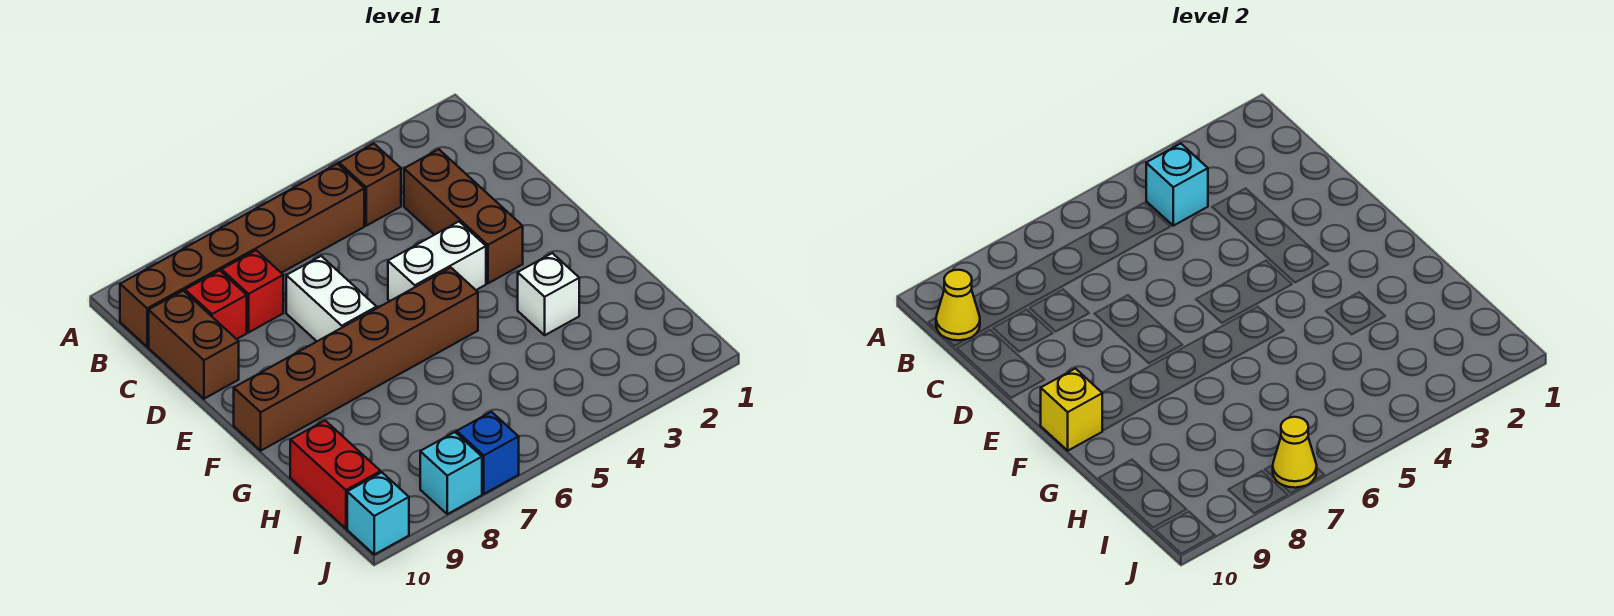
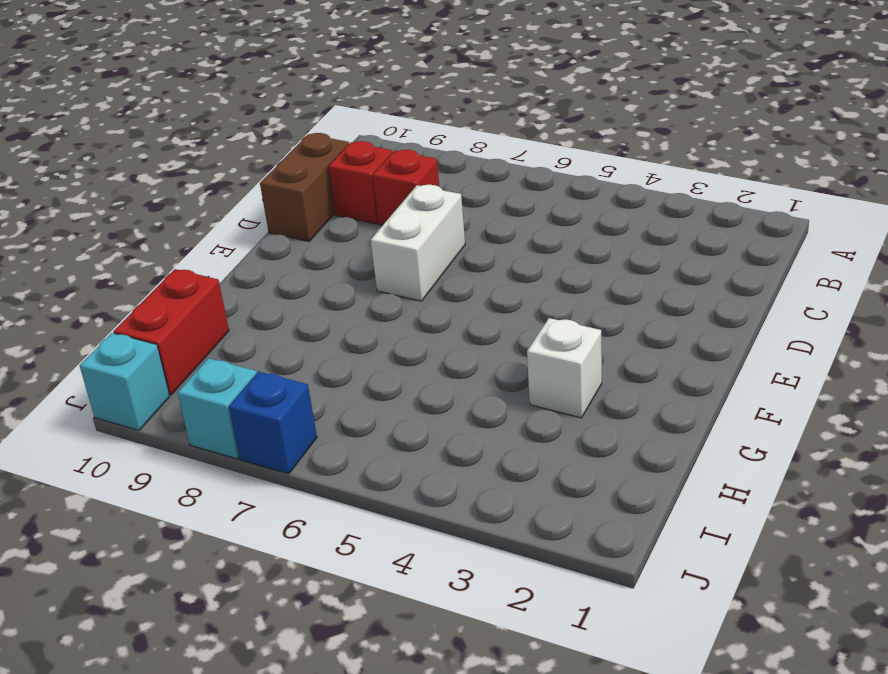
none -> brown brick B4 level 1
none -> brown brick B5:B10 level 1
none -> brown brick C3:E3 level 1

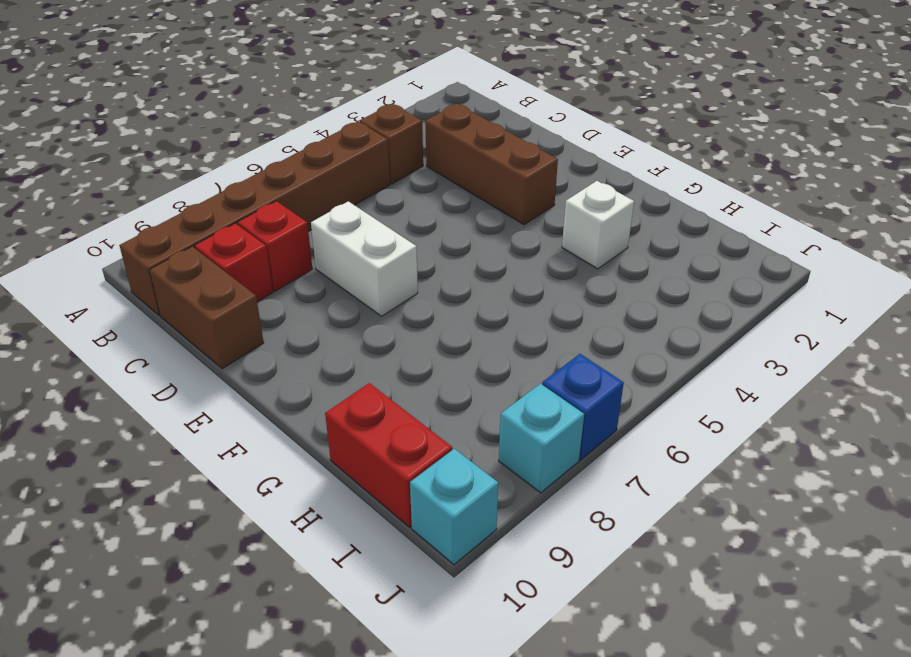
none -> white brick E4:E5 level 1
none -> brown brick F5:F10 level 1
none -> cyan brick B4 level 2

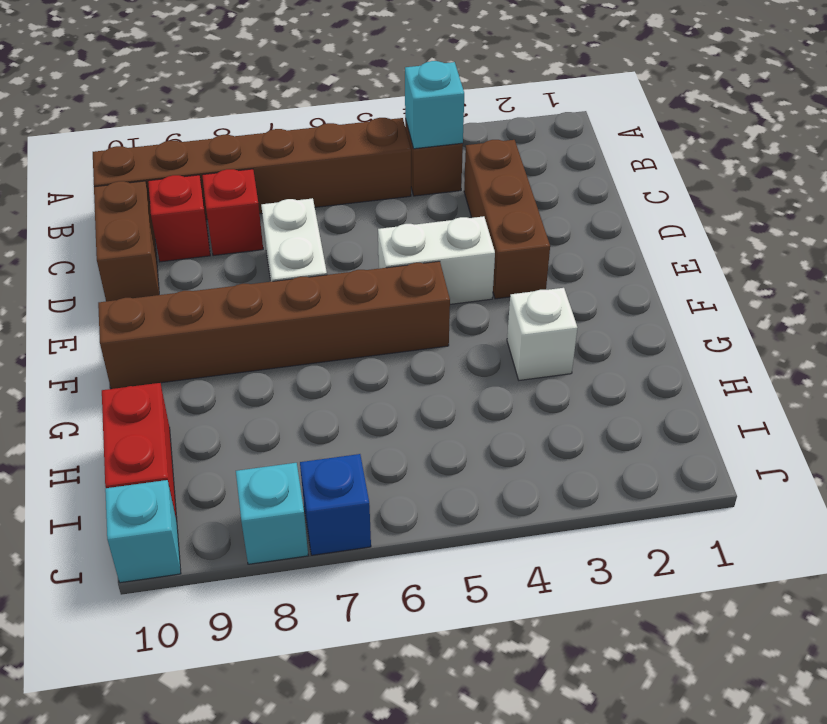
none -> yellow cone B10 level 2
none -> yellow brick F10 level 2
none -> yellow cone J7 level 2

